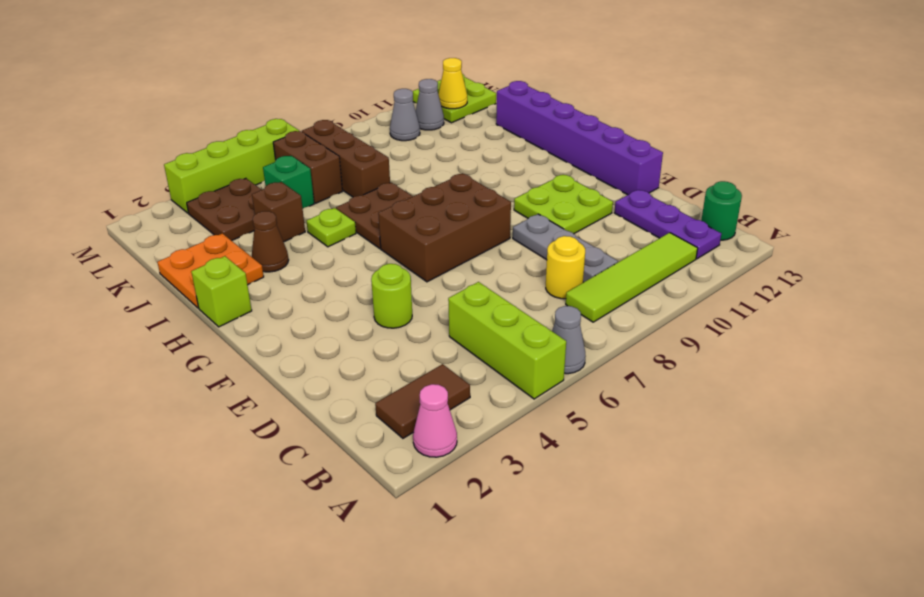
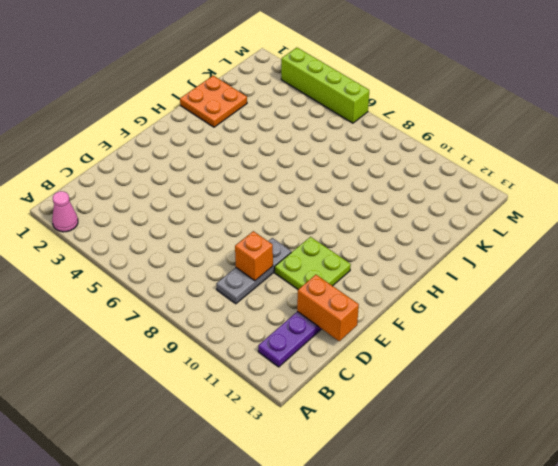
orange brick D9 level 2 -> none
orange brick D12:D13 level 2 -> none
none -> lime brick A5:C5 level 1
none -> grey cone A6 level 1
none -> brown tile B2:B3 level 1

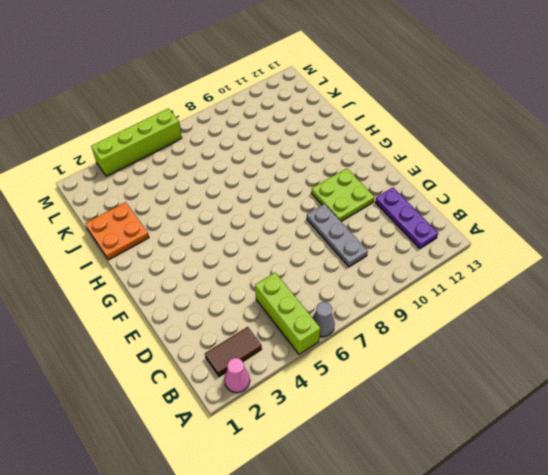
none -> lime tile B8:B11 level 1
none -> green round brick B13 level 1
none -> yellow round brick C8 level 1

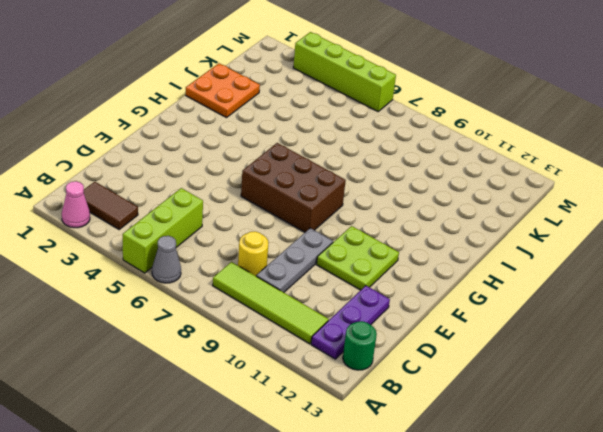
none -> lime round brick E4 level 1
none -> purple brick E13:J13 level 1
none -> lime brick H1 level 1

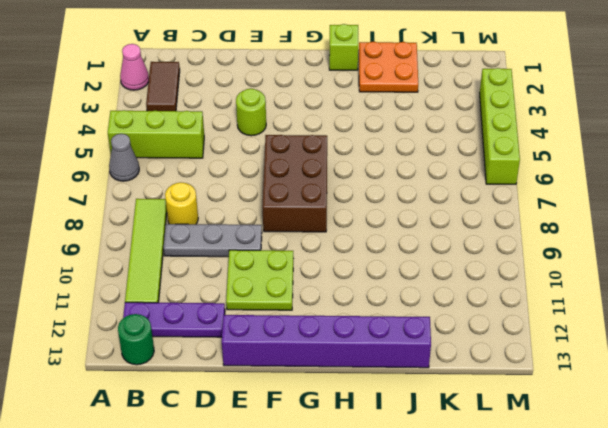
none -> brown plate H6:I7 level 1
none -> brown cone I3 level 1
none -> lime plate I5 level 1

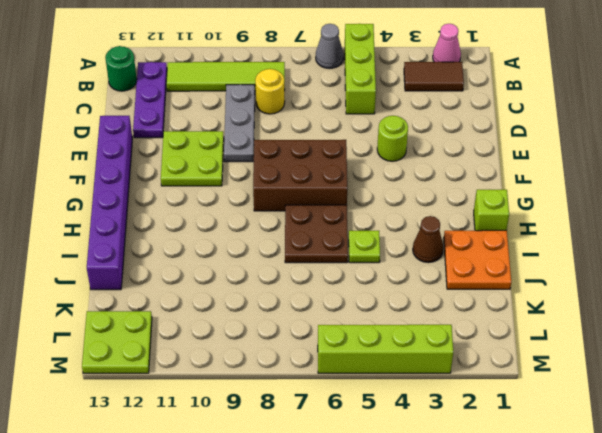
none -> brown brick J4 level 1
none -> brown brick J7:L7 level 1
none -> brown plate K3:L4 level 1

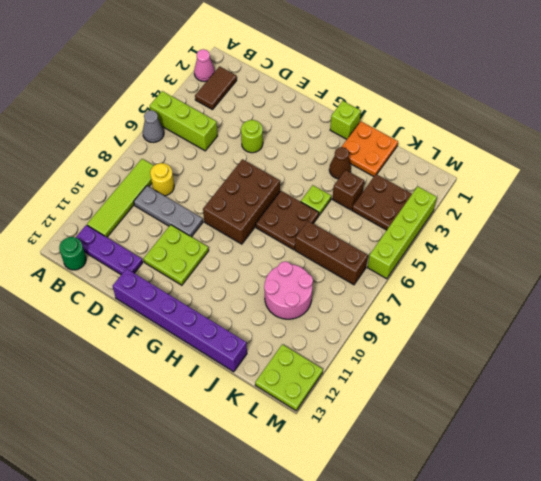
pink round brick J9:K10 level 1 -> none
none -> green brick K5 level 1
none -> brown brick K6:L6 level 1
none -> grey cone L10 level 1

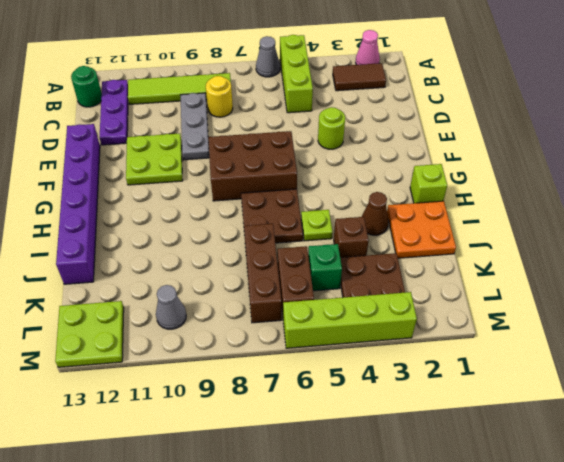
none -> grey cone L11 level 1
none -> yellow cone L12 level 2

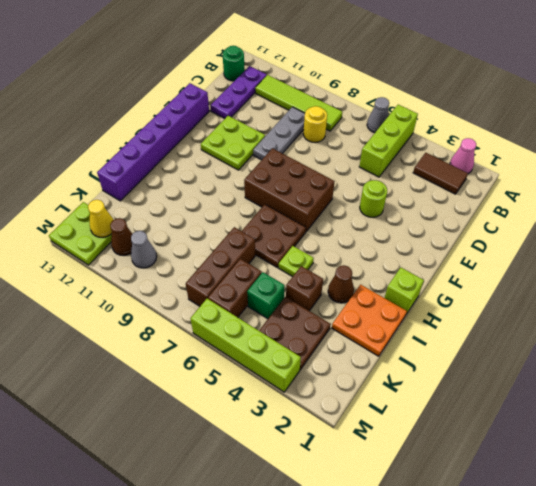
brown cone L11 level 1 -> grey cone L11 level 1

